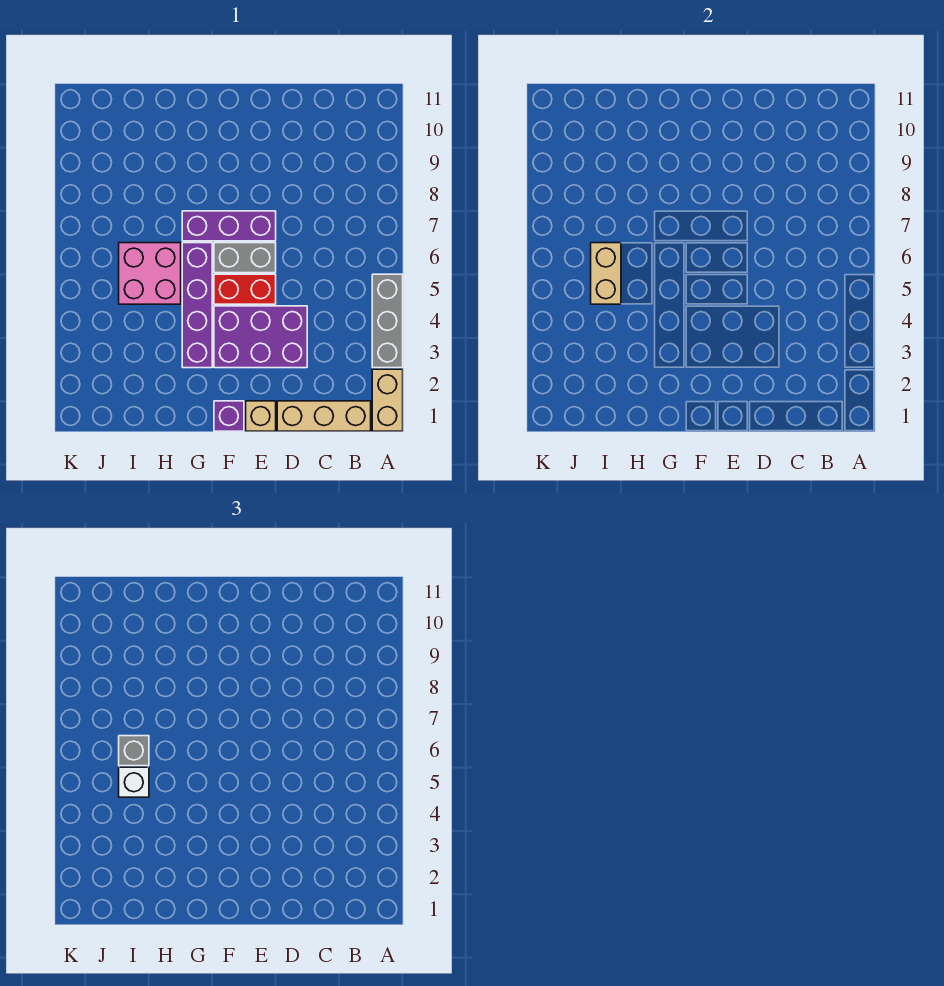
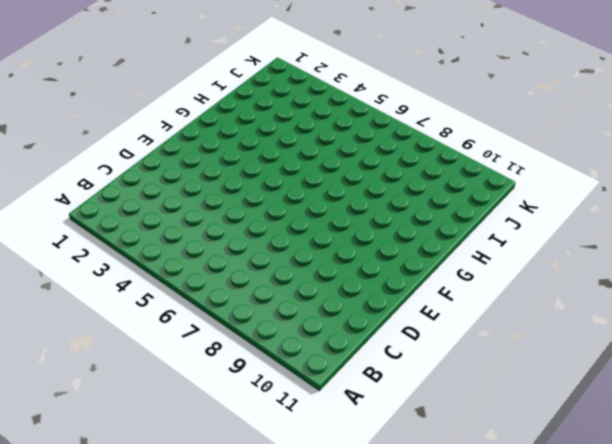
none -> tan brick A1:A2 level 1
none -> grey brick A3:A5 level 1
none -> tan brick B1:D1 level 1

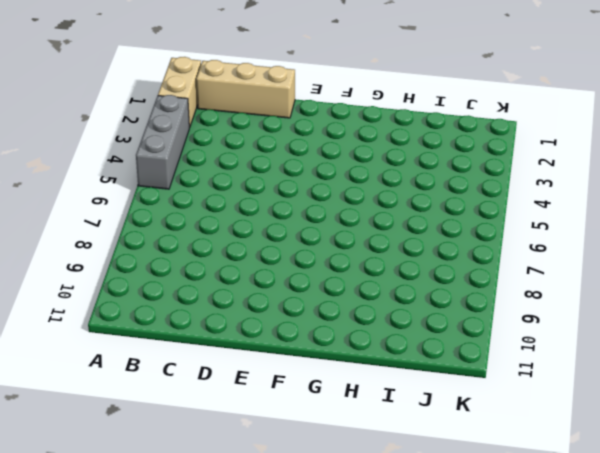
none -> purple brick D3:F4 level 1
none -> tan brick E1 level 1
none -> red brick E5:F5 level 1

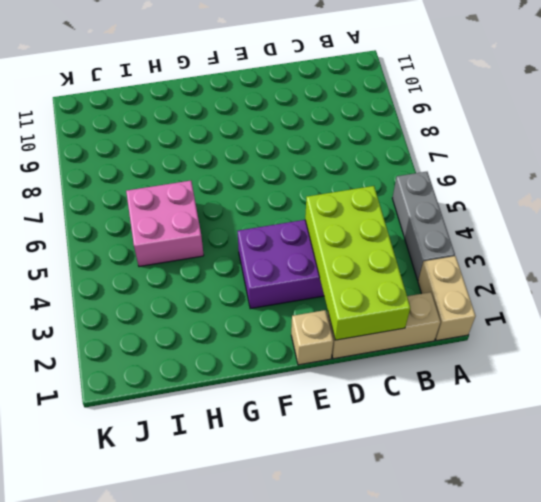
lime brick C1:D4 level 2 -> none
none -> red brick E5:F5 level 1
none -> grey brick E6:F6 level 1
none -> purple brick E7:G7 level 1

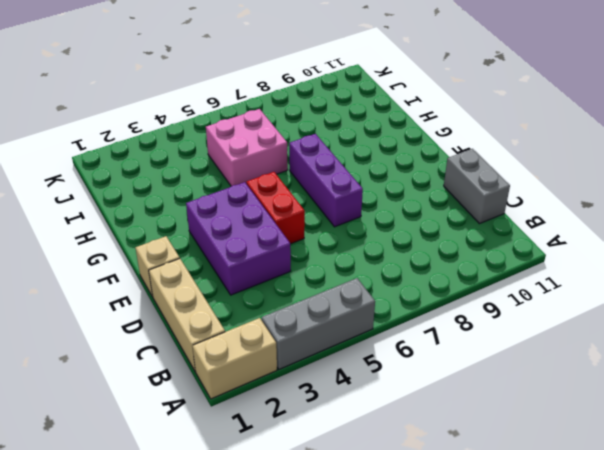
grey brick C11:D11 level 1 -> grey brick E6:F6 level 1
none -> purple brick F1 level 1
none -> purple brick G3:G6 level 1
none -> tan brick I5:I6 level 2

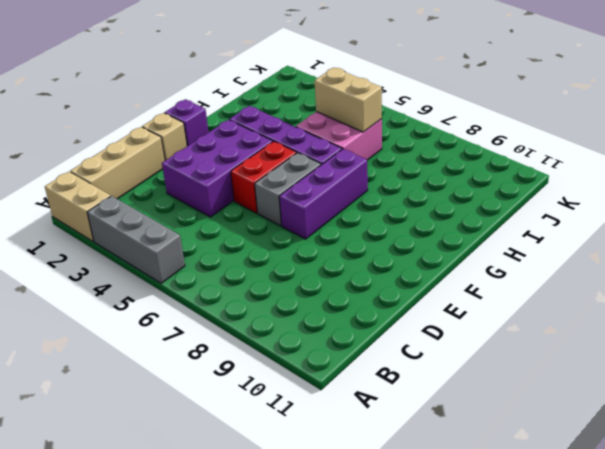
none -> white brick I5 level 3
none -> grey brick I6 level 3

